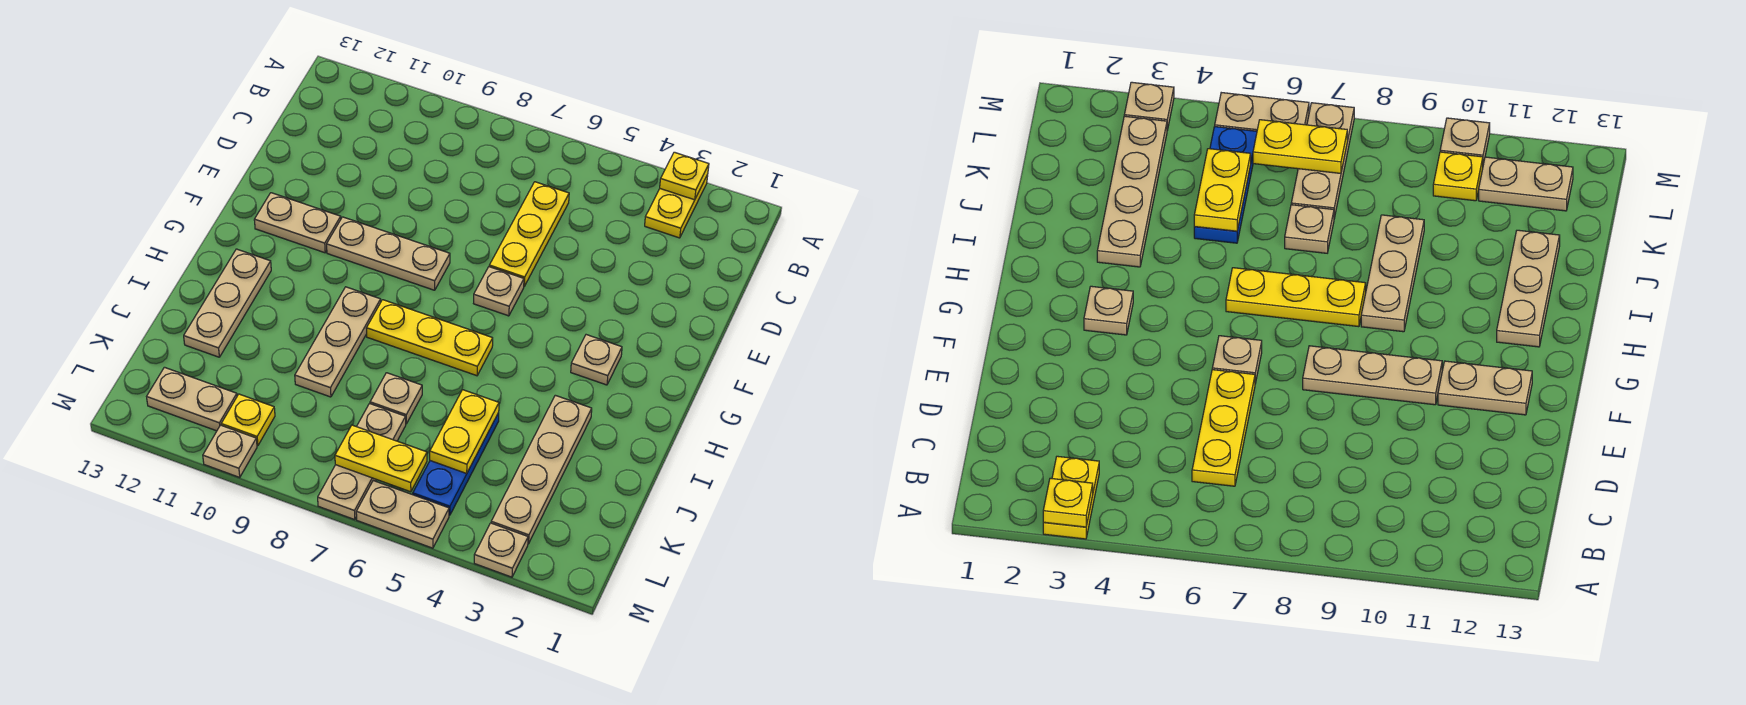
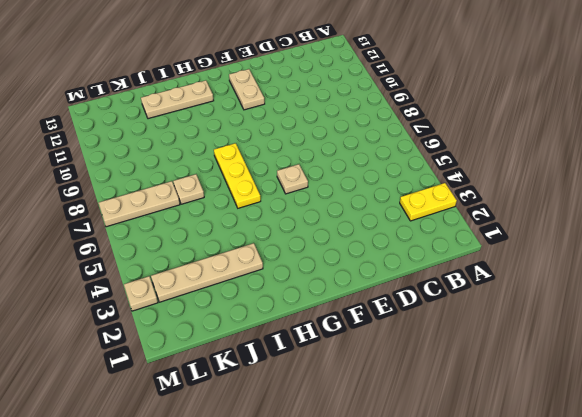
none -> yellow plate C6:E6 level 1
none -> tan plate F8:F10 level 1
none -> tan plate G3 level 1

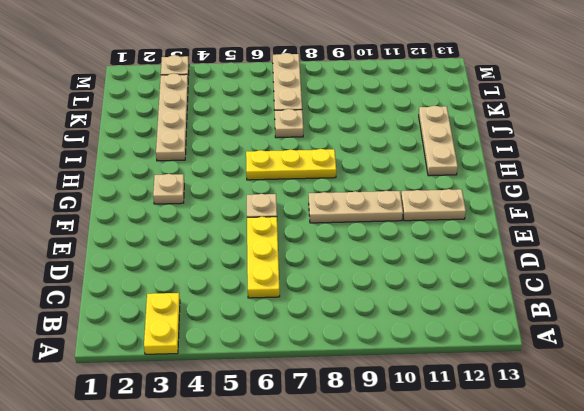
none -> tan plate H9:J9 level 1
none -> blue plate J5:L5 level 1
none -> yellow plate L10 level 1

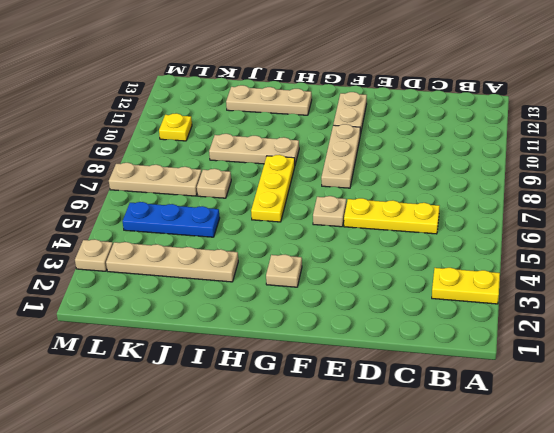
none -> tan plate L11:L12 level 1
none -> tan plate M5:M6 level 1
none -> tan plate M10 level 1

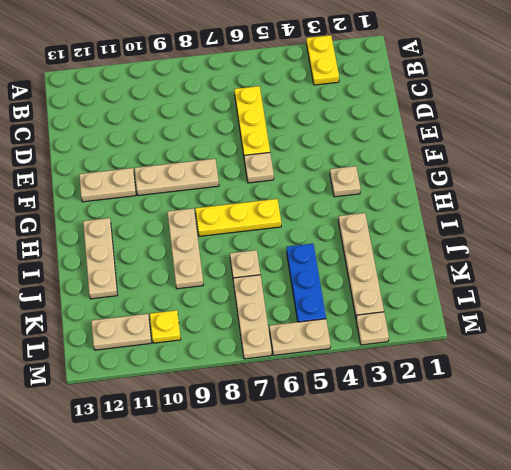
none -> tan plate M10 level 1
none -> yellow plate A3 level 2
none -> yellow plate J5:K5 level 2

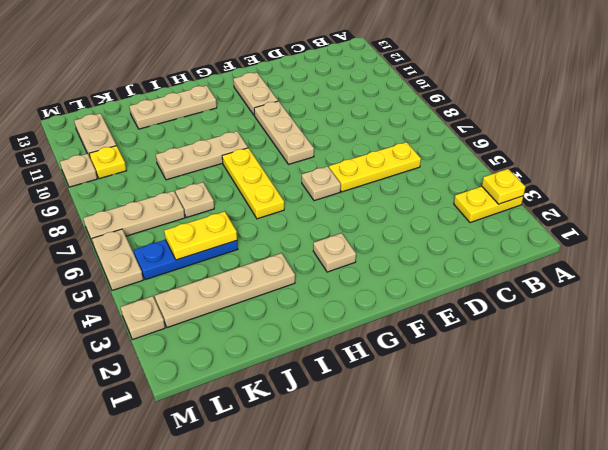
none -> yellow plate L6:L7 level 2

